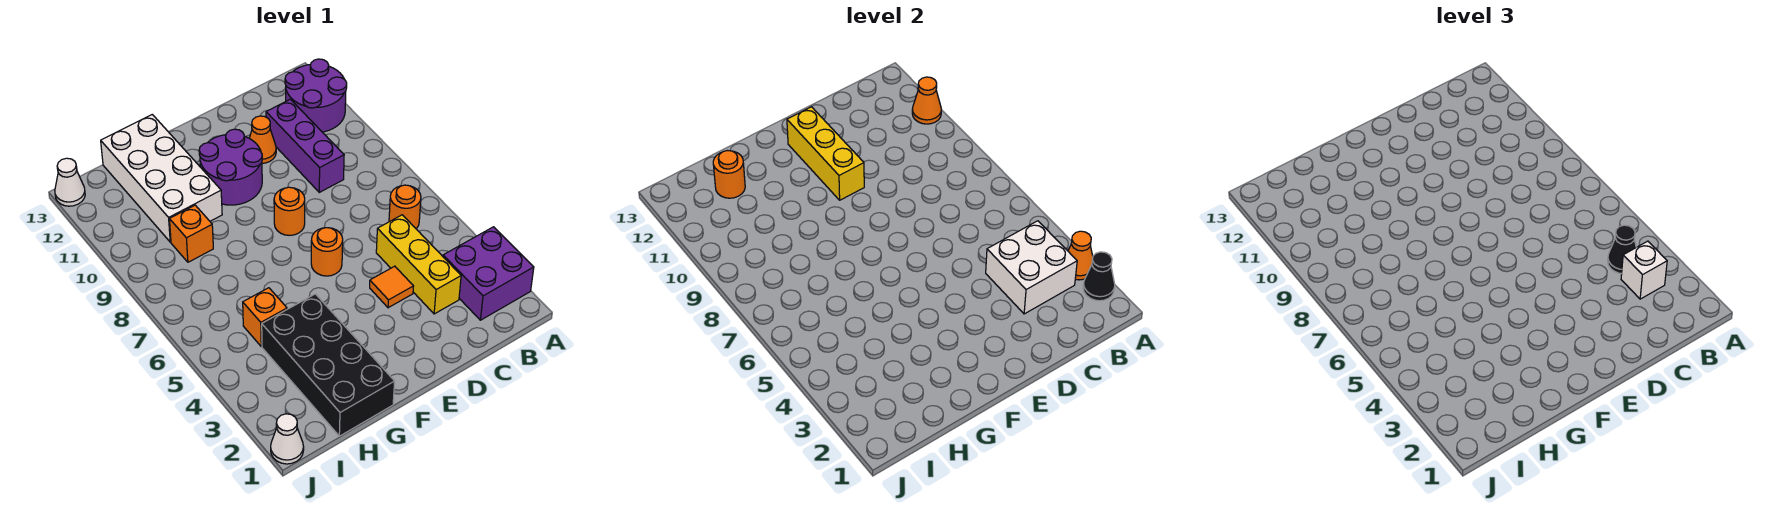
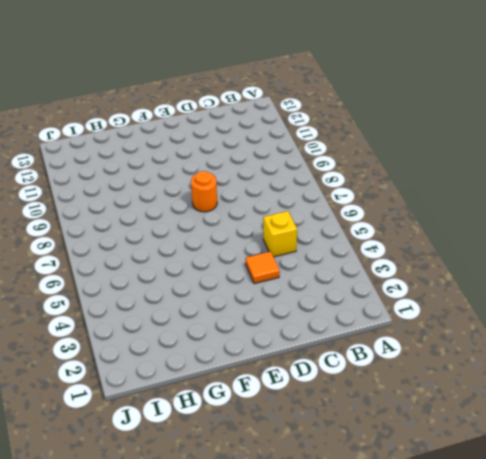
yellow brick C5 level 1 -> yellow brick C3:C5 level 1
none -> purple brick A2:B3 level 1
none -> purple round brick A11:B12 level 1
none -> orange round brick B6 level 1

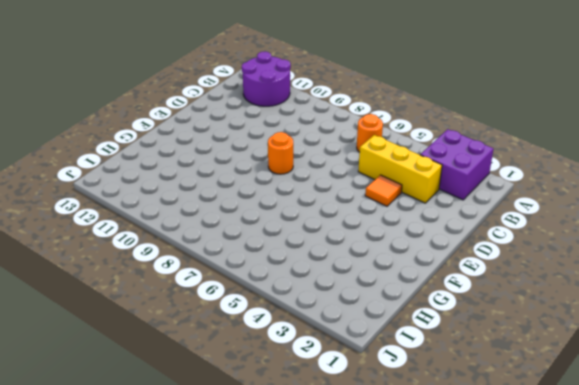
none -> purple brick C9:C11 level 1
none -> orange cone D11 level 1
none -> orange round brick E6 level 1

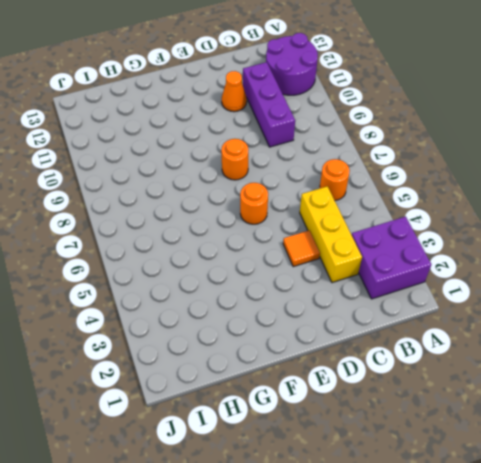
none -> purple round brick E10:F11 level 1
none -> black brick G1:H4 level 1
none -> white brick G10:H13 level 1

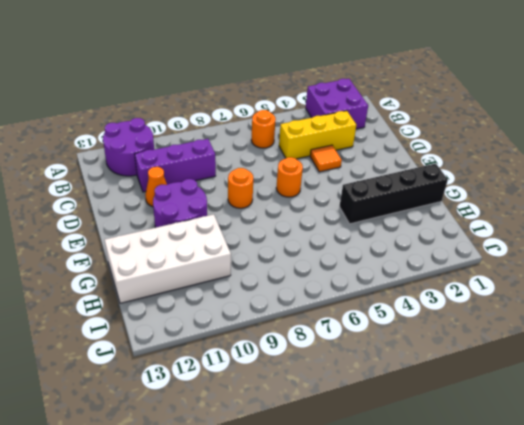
black brick G1:G4 level 1 -> black brick G1:H4 level 1
none -> orange brick H5 level 1
none -> orange brick H9 level 1
none -> white cone J1 level 1

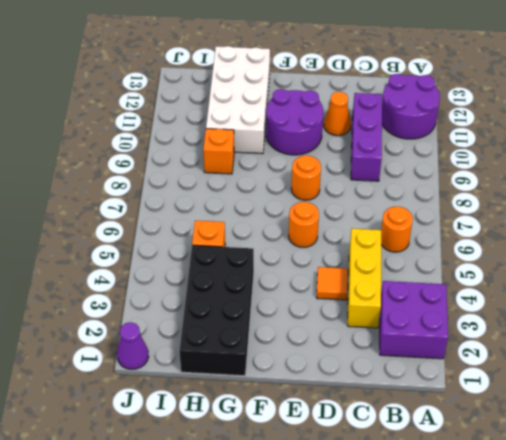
purple cone J1 level 1 -> white cone J1 level 1
none -> white cone J13 level 1
none -> black cone A2 level 2
none -> orange cone A3 level 2

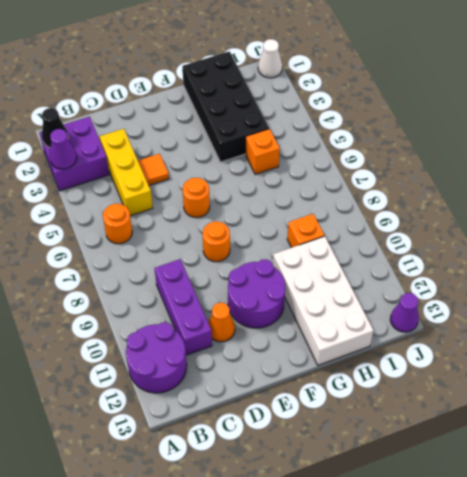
purple cone A3 level 2 -> orange cone A3 level 2
purple cone J13 level 1 -> white cone J13 level 1
none -> orange cone A11 level 2
none -> white brick B3:C4 level 2
none -> yellow brick E10:E12 level 2

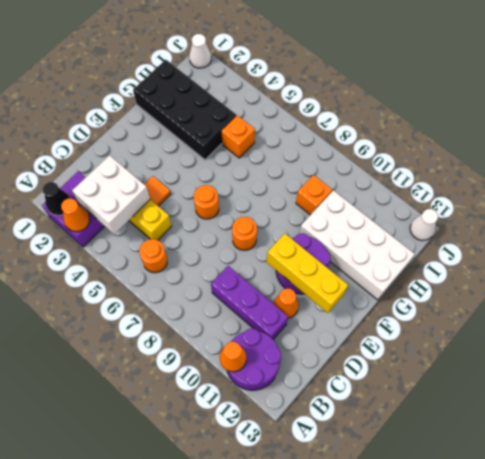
none -> orange round brick H12 level 2
none -> white brick B3 level 3
none -> black cone B4 level 3

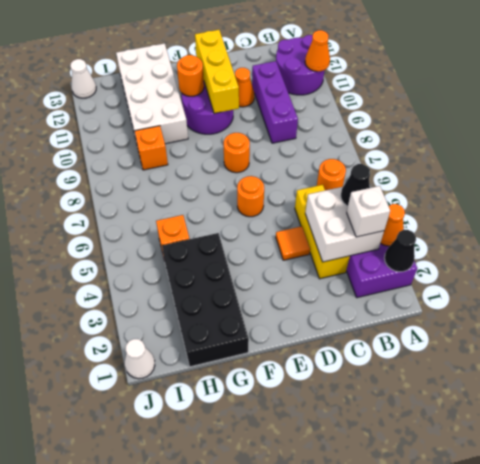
orange round brick F11 level 2 -> orange round brick H12 level 2

